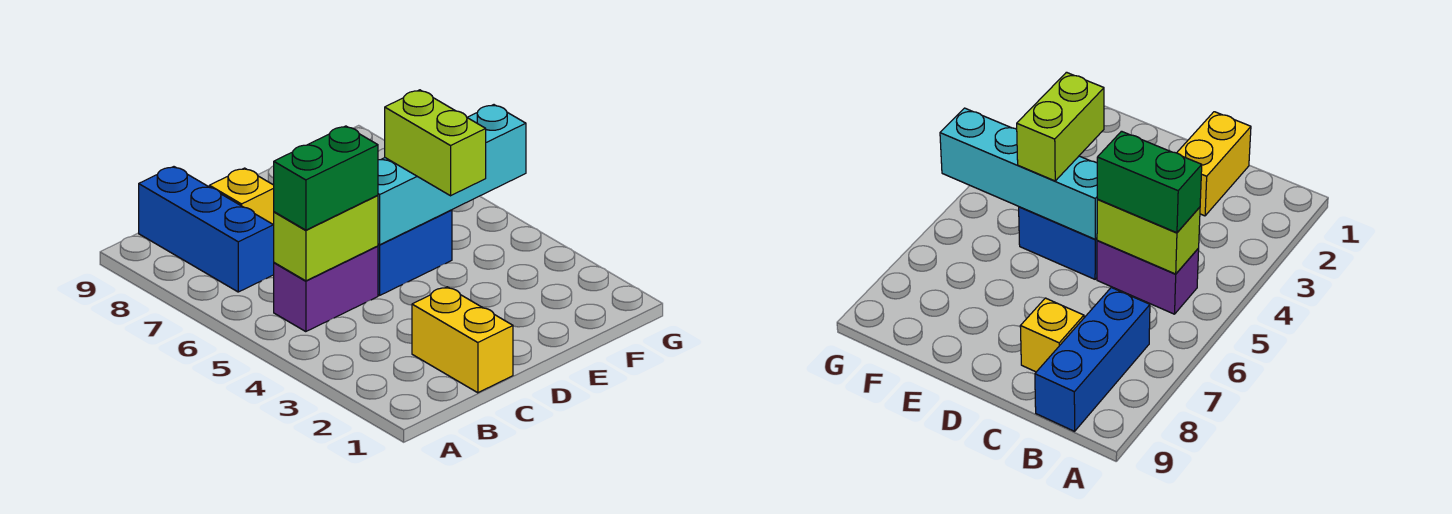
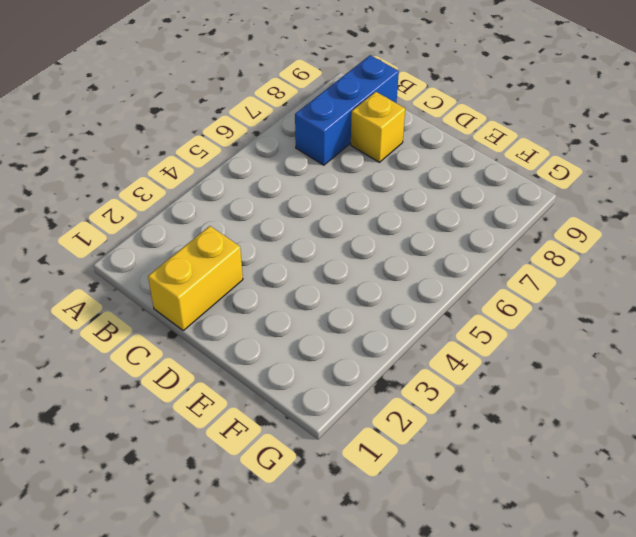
none -> purple brick B5:C5 level 1
none -> blue brick D5:E5 level 1

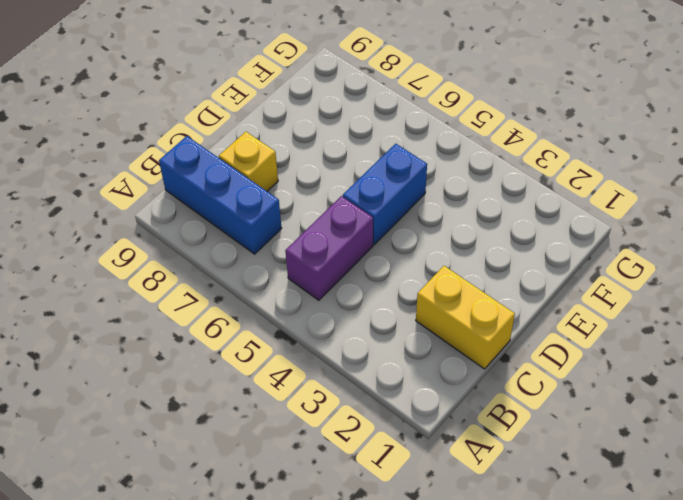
none -> lime brick B5:C5 level 2
none -> cyan brick D5:G5 level 2

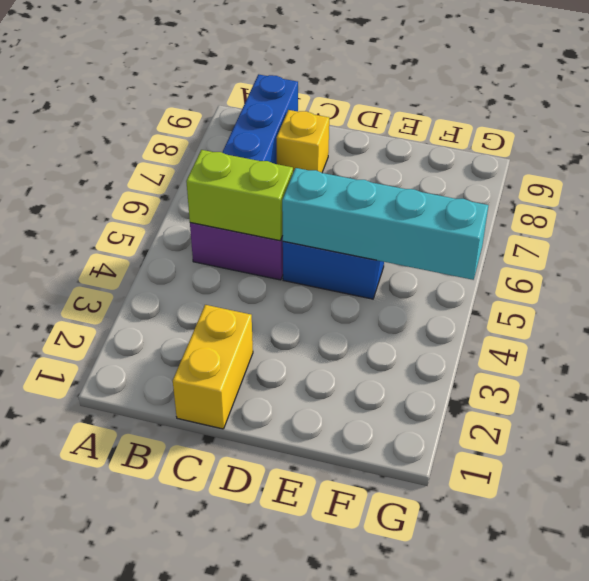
none -> green brick B5:C5 level 3
none -> lime brick E4:E5 level 3

